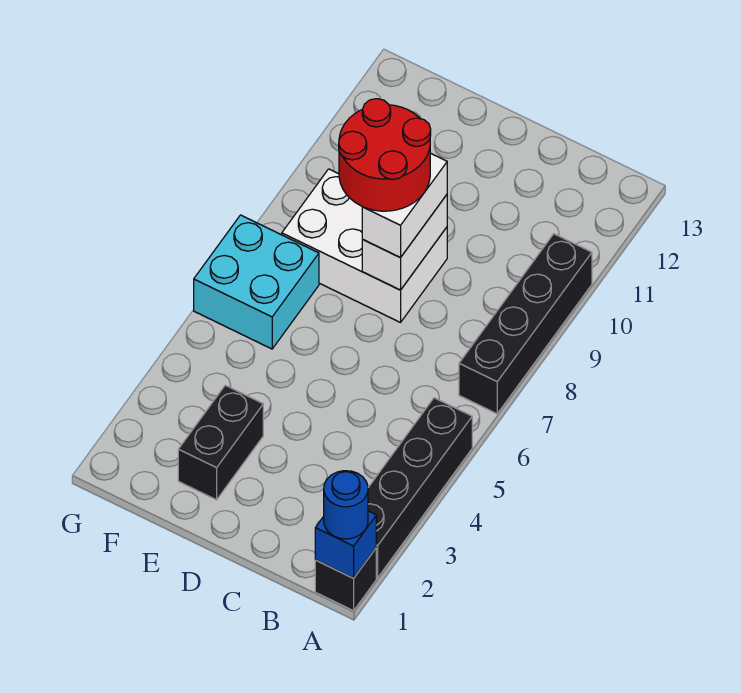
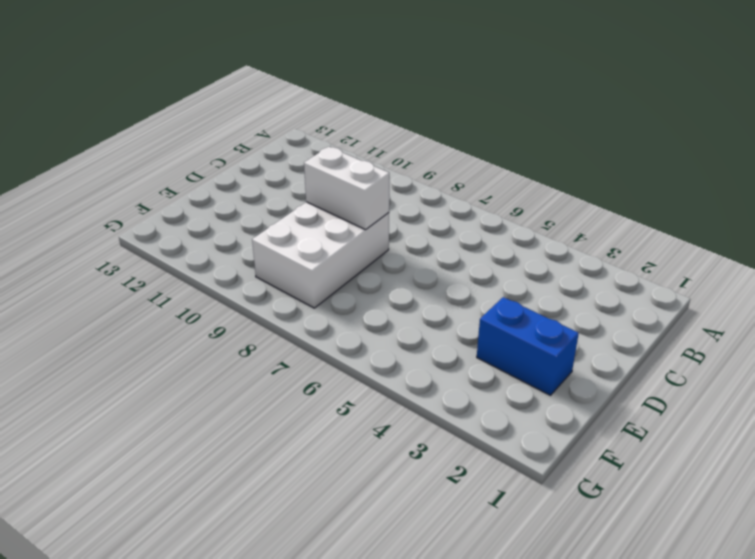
blue brick E2:E3 level 1 -> black brick E2:E3 level 1
none -> black brick A1 level 1
none -> black brick A2:A5 level 1

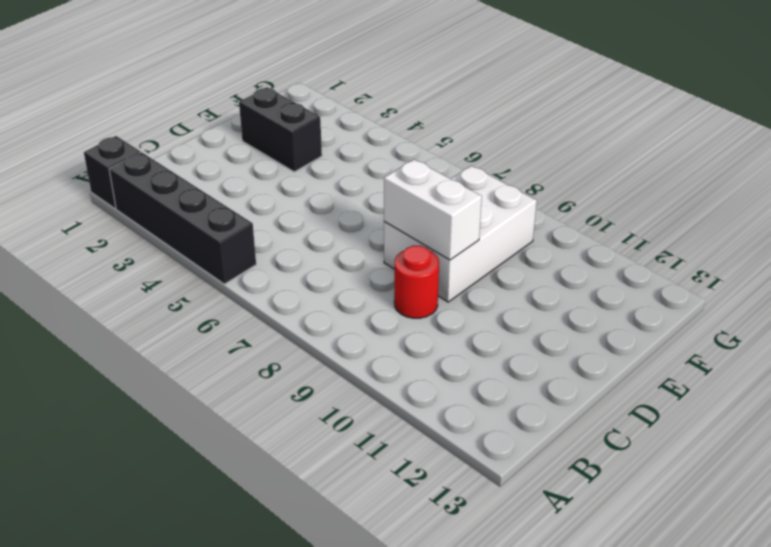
red round brick C9 level 1 -> none
none -> black brick A7:A10 level 1
none -> cyan brick F6:G7 level 1

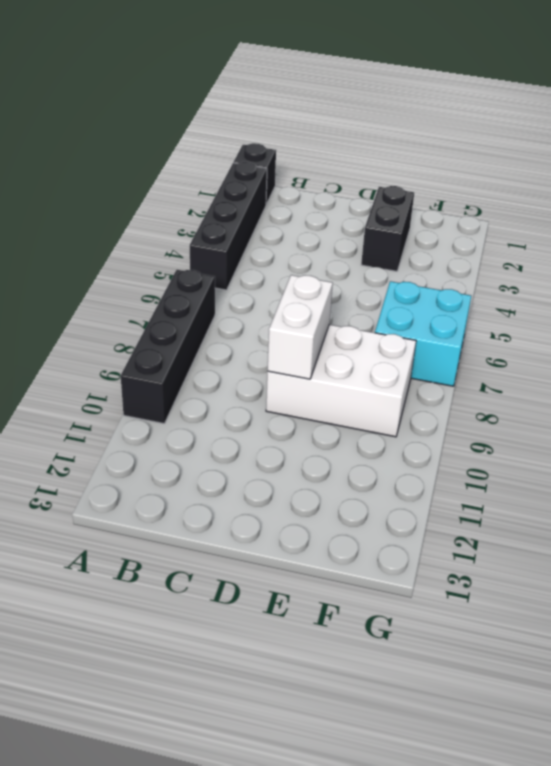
none -> blue brick A1 level 2
none -> blue round brick A1 level 3

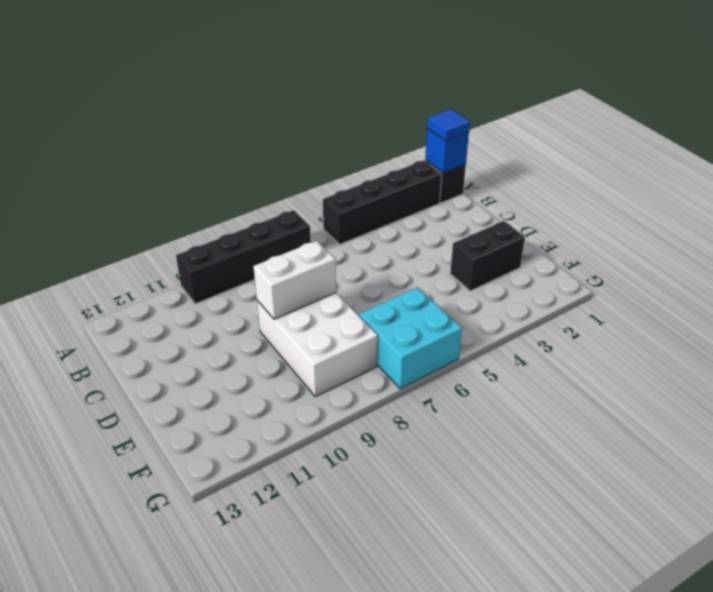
blue tile A1 level 3 -> blue round brick A1 level 3
none -> white brick D8:D9 level 3
none -> red round brick D8:E9 level 4

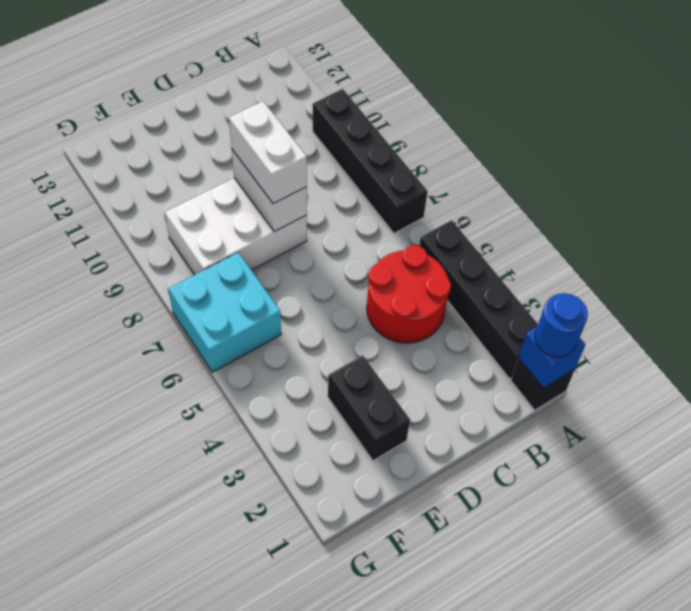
red round brick B4:C5 level 1 -> red round brick D8:E9 level 4

